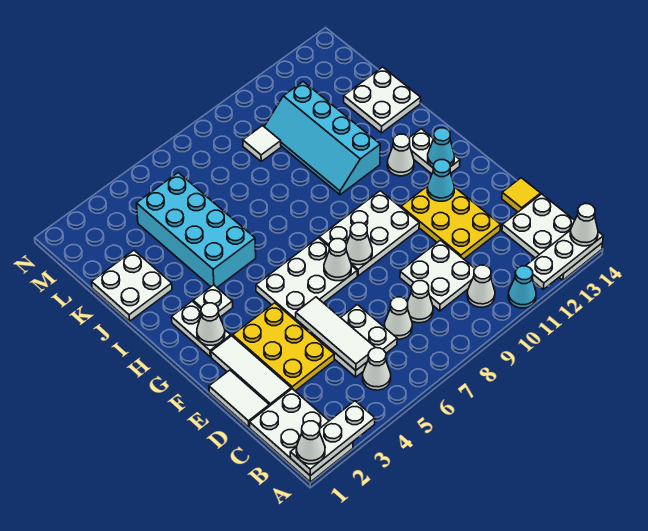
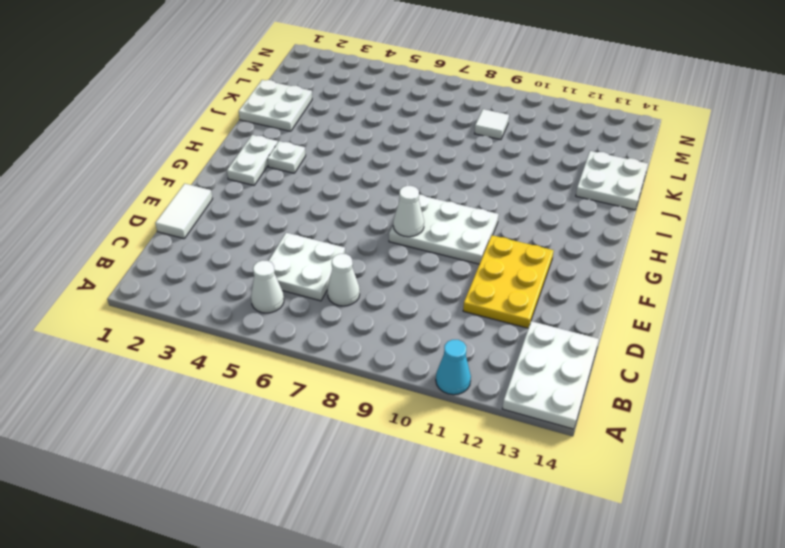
none -> white plate A1:C2 level 1
none -> white cone B10 level 1
none -> white cone C8 level 1
none -> white plate C9:D10 level 1

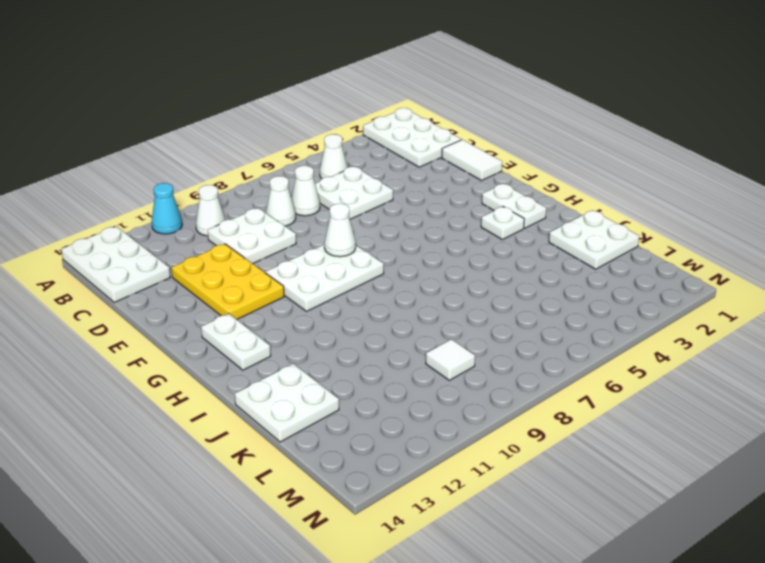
none -> white tile D2:F2 level 1
none -> yellow plate D3:F4 level 1
none -> yellow tile D14 level 1
none -> white plate F5:G7 level 1

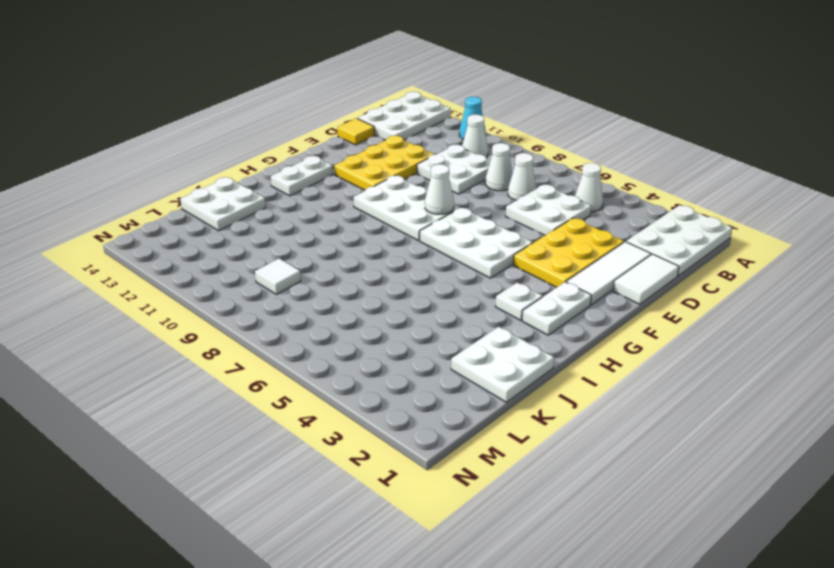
none -> white cone H12 level 1
none -> cyan brick I4:L5 level 1
none -> cyan slope I10:L11 level 1 top 11
none -> white plate A1:A3 level 2

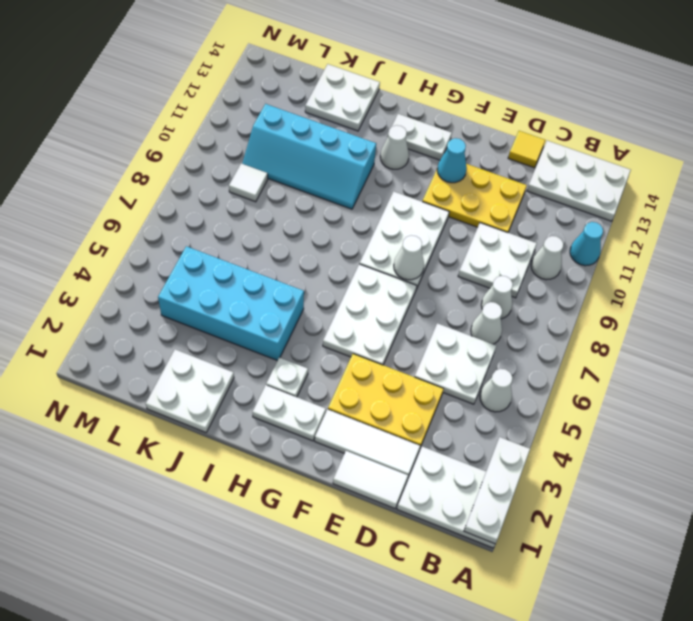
none -> white plate A12:A14 level 2
none -> white tile C5:E5 level 2
none -> white cone F7 level 2
none -> white cone G2 level 2

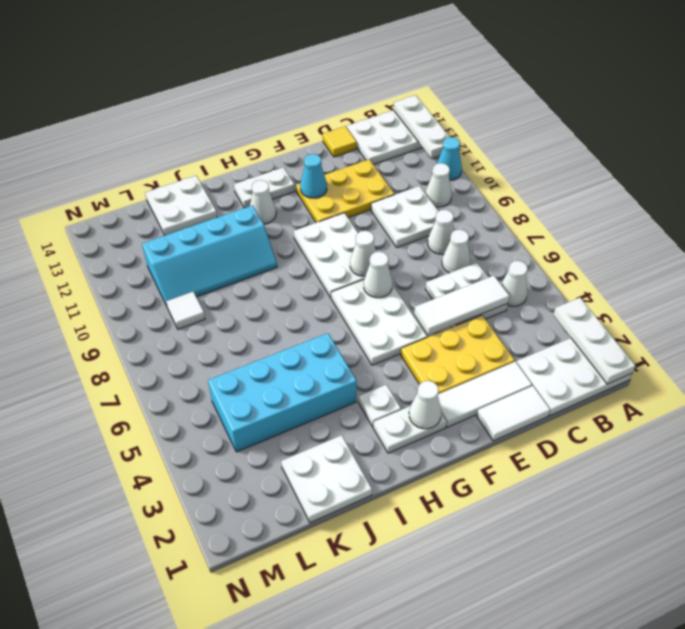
none -> cyan cone G13 level 2
none -> white cone A1 level 3
none -> white cone A14 level 3

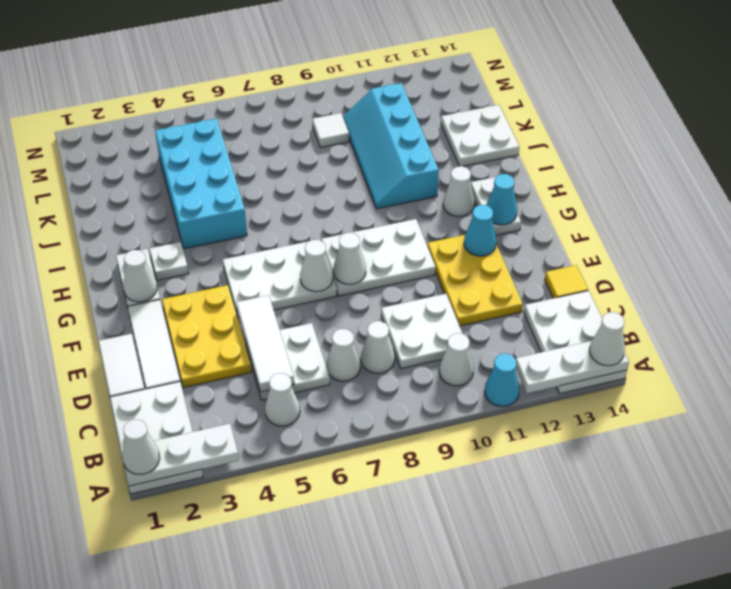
none -> white plate J1:K2 level 1

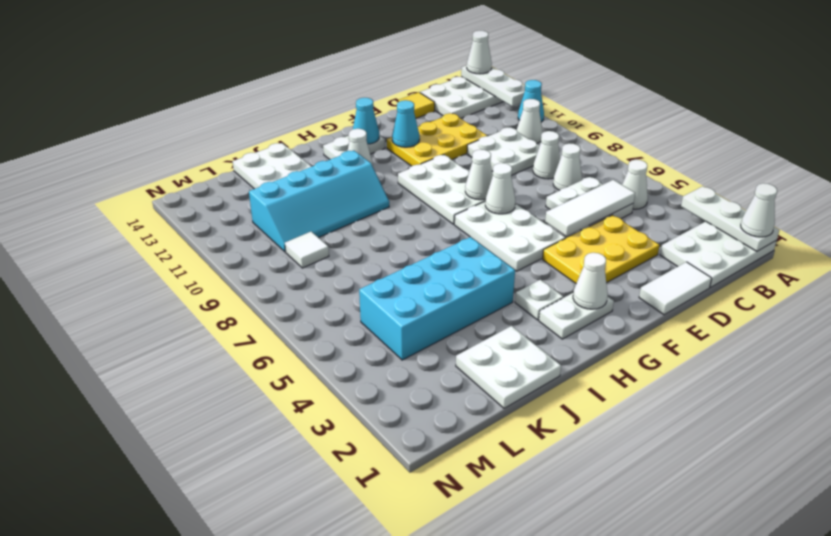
none -> white tile D2:F2 level 1

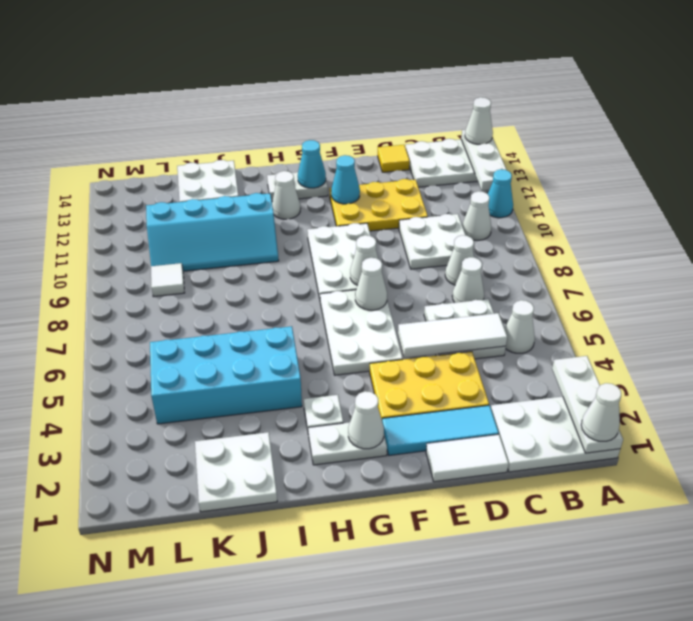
cyan tile D2:F2 level 1 -> white tile D2:F2 level 1

